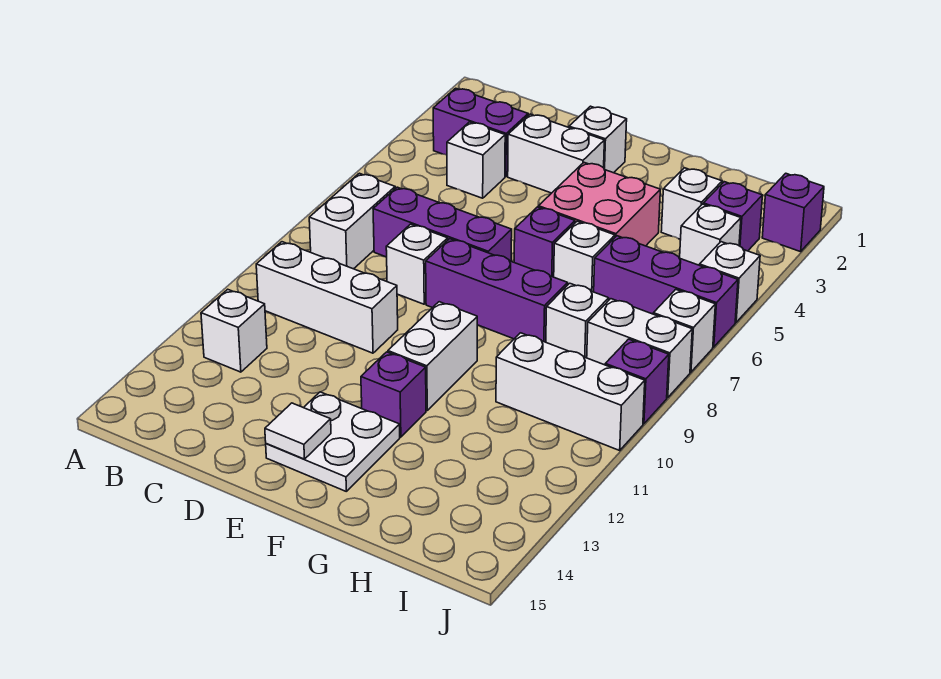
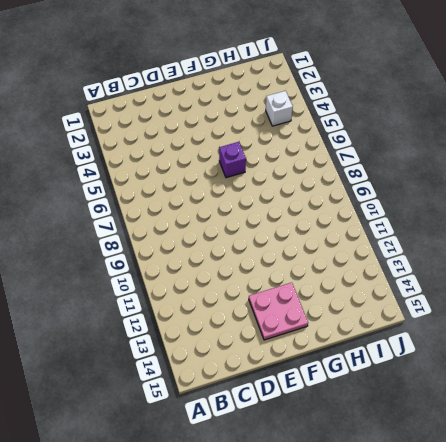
pink plate E13:F14 level 1 -> white plate E13:F14 level 1
none -> purple brick B3:C3 level 1
none -> white brick B7:B8 level 1
none -> white brick B10:D10 level 1

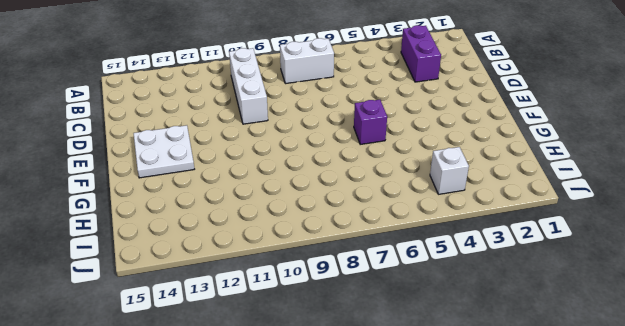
none -> white brick B12 level 1
none -> white brick C4 level 1
none -> purple brick C7:E7 level 1

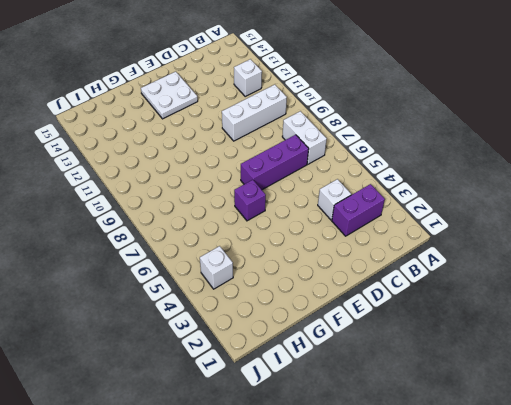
none -> white brick D3:E3 level 1
none -> white brick D8 level 1
none -> white brick E2 level 1

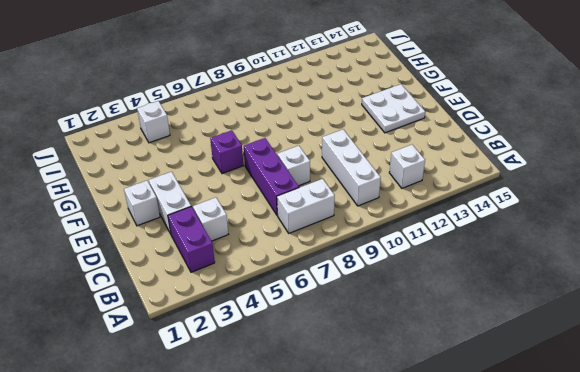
none -> purple brick E8:G8 level 1
none -> pink brick F4:G5 level 1
none -> white brick F10:F11 level 1

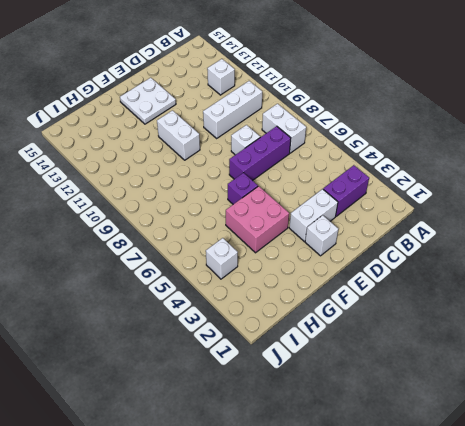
none -> white brick C4 level 1
none -> purple brick E8:G8 level 1
none -> purple brick F12 level 1

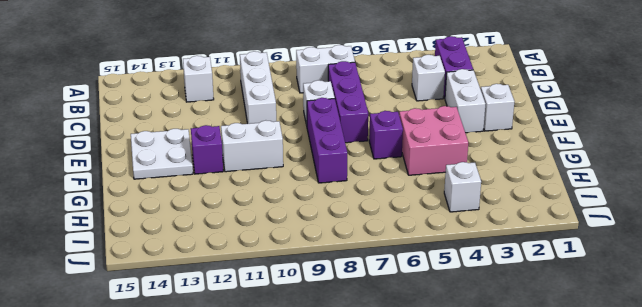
none -> white brick G6 level 1
none -> white brick H3 level 1
none -> purple brick H6:J6 level 1

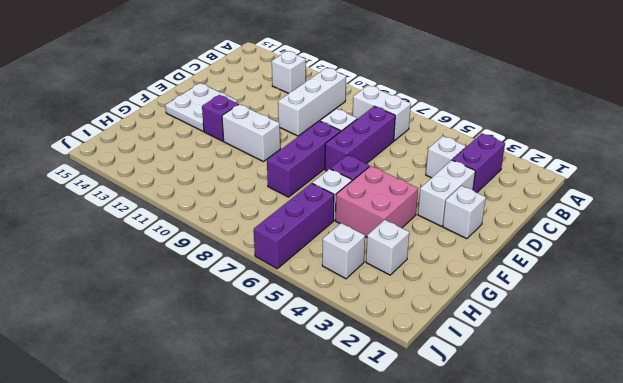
none -> white brick H8 level 1
none -> white brick H10:J10 level 1
none -> purple brick I3 level 1

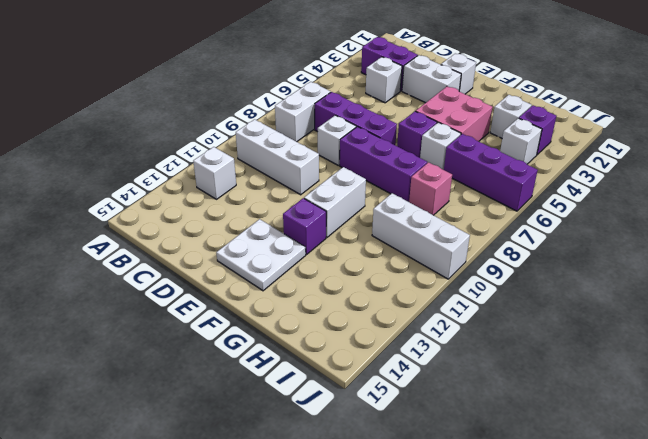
pink brick H8 level 1 -> white brick H8 level 1
none -> white brick I8:J8 level 1
none -> purple brick J2 level 1
none -> white brick J5 level 1

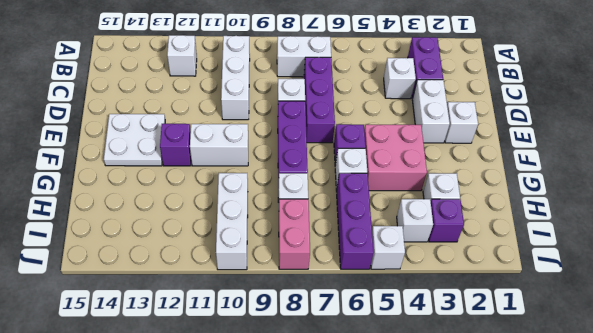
pink brick I8:J8 level 1 -> white brick I8:J8 level 1
none -> purple brick J2 level 1
none -> white brick J7 level 1
none -> purple brick J9 level 1

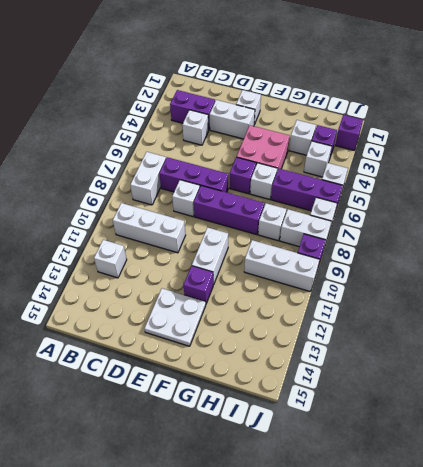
none -> white tile E14 level 2

